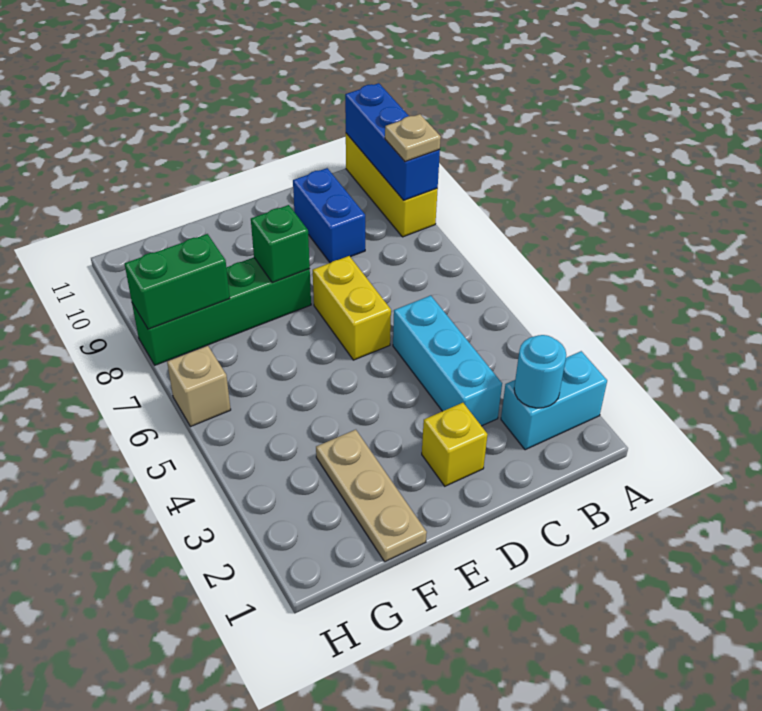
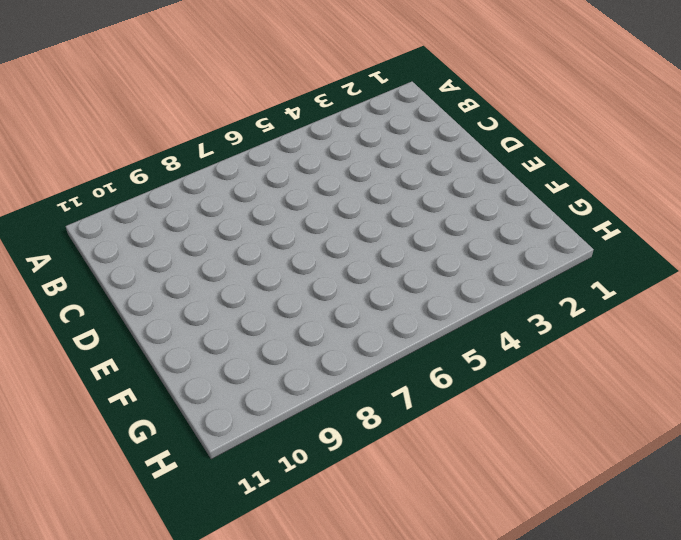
none -> cyan brick A2:B2 level 1
none -> yellow brick A9:A11 level 1
none -> cyan brick C3:C5 level 1

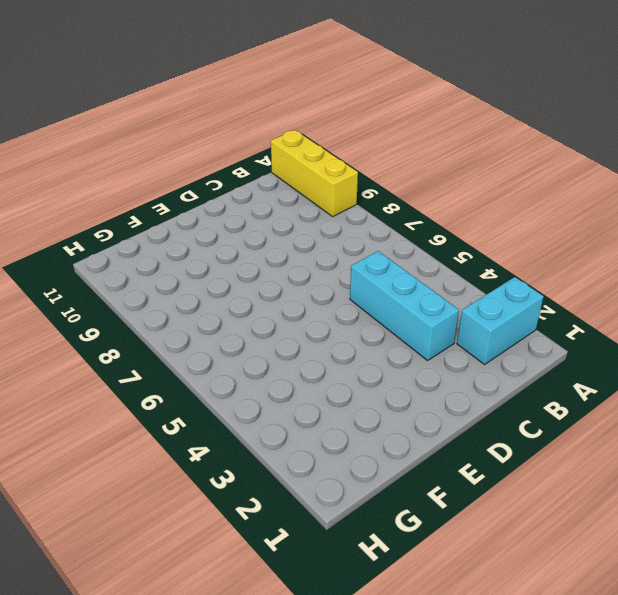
none -> blue brick C9:C10 level 1
none -> yellow brick D2 level 1
none -> yellow brick D6:D7 level 1

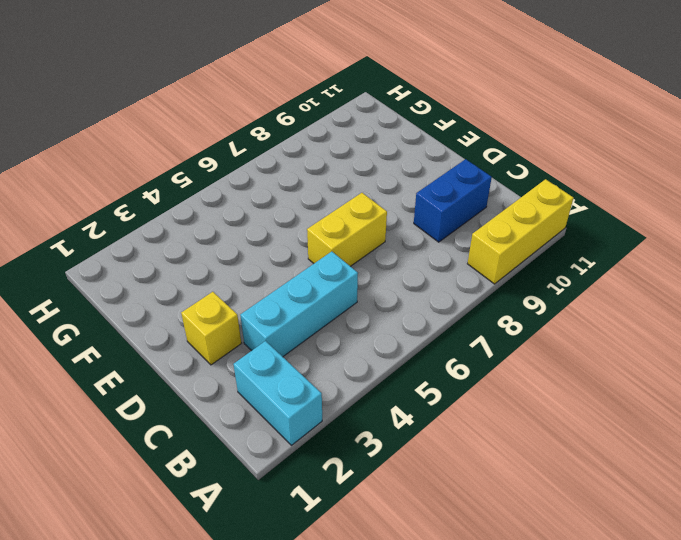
none -> green brick E8:H8 level 1
none -> tan plate F1:F3 level 1
none -> tan brick H6 level 1

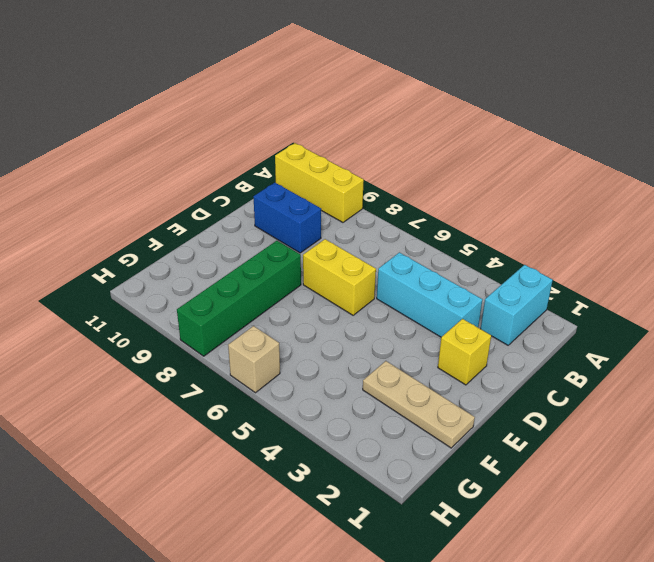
none -> blue brick A9:A11 level 2
none -> cyan round brick B2 level 2
none -> green brick E8 level 2

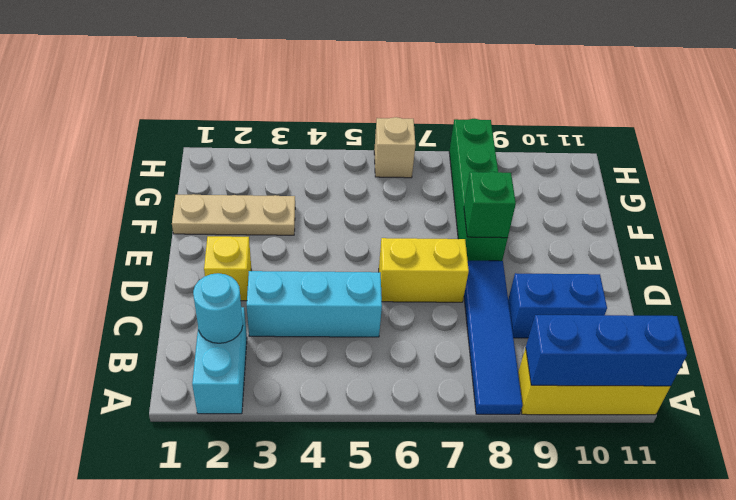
blue tile A8:D8 level 1 -> none
none -> green brick G8:H8 level 2
none -> tan plate A9 level 3

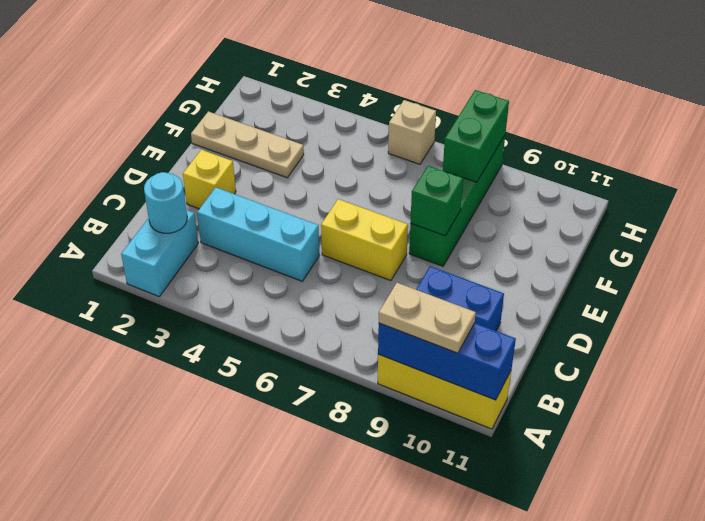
tan plate A9:A10 level 3 -> tan plate A9 level 3

